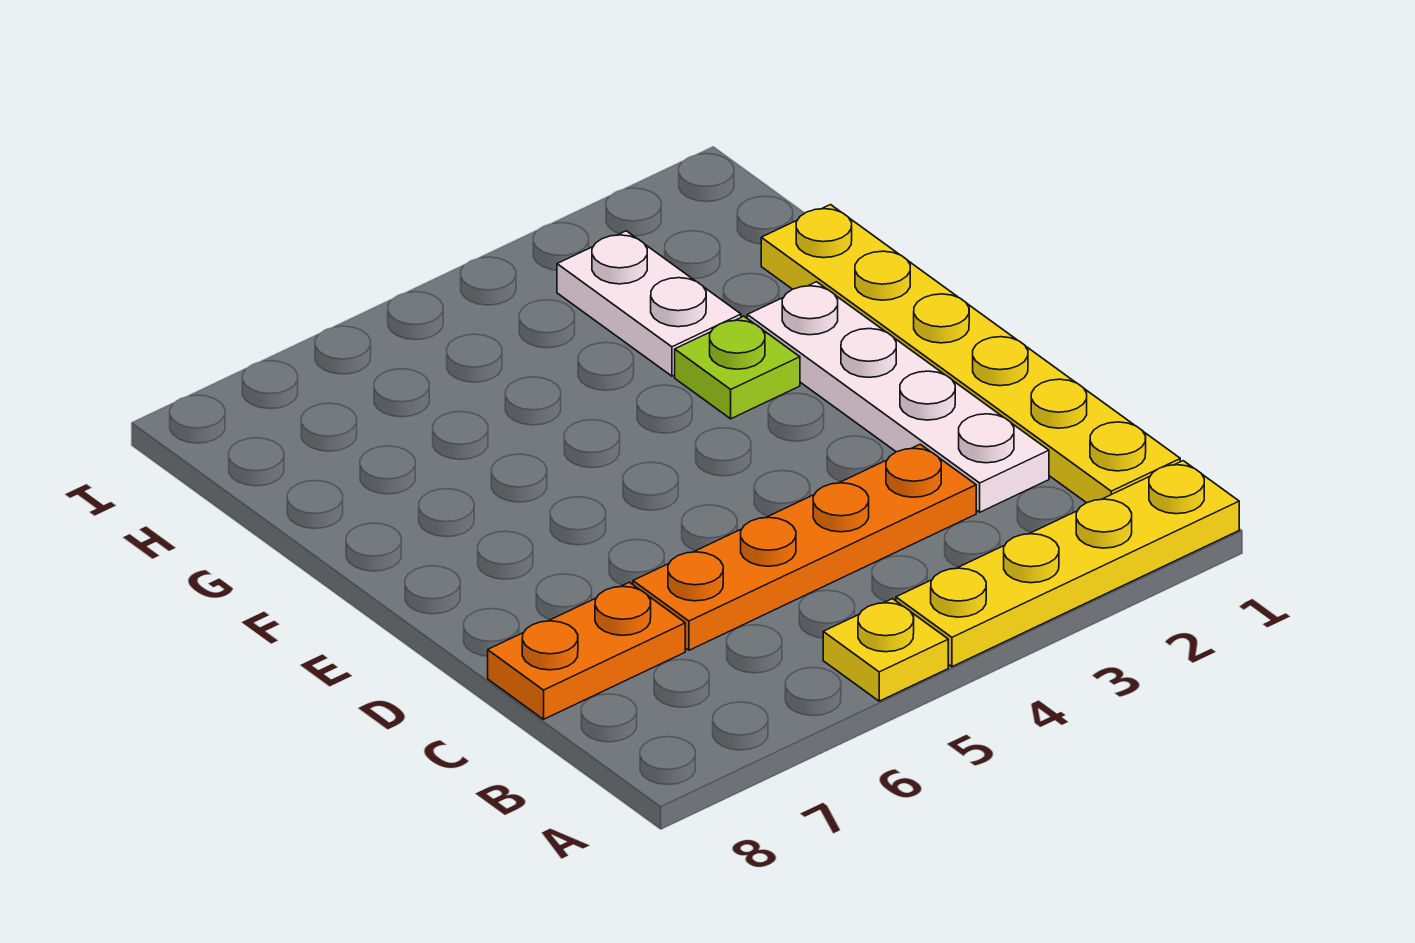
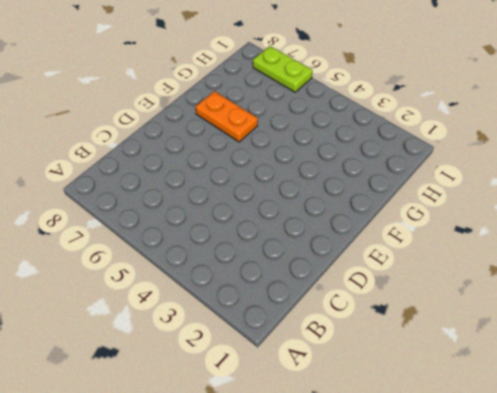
orange plate F6:F7 level 1 -> orange plate C7:C8 level 1
lime plate I6:I7 level 1 -> none
none -> yellow plate A1:A4 level 1
none -> yellow plate A5 level 1

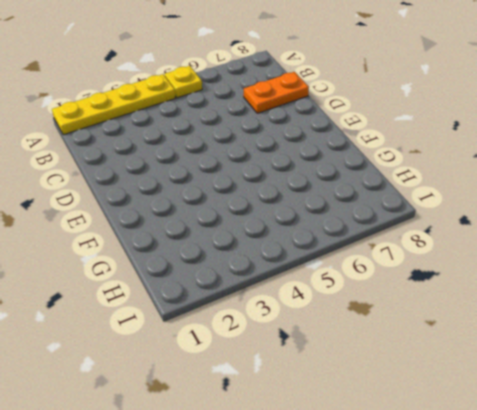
none -> yellow plate B1:G1 level 1
none -> white plate C2:F2 level 1

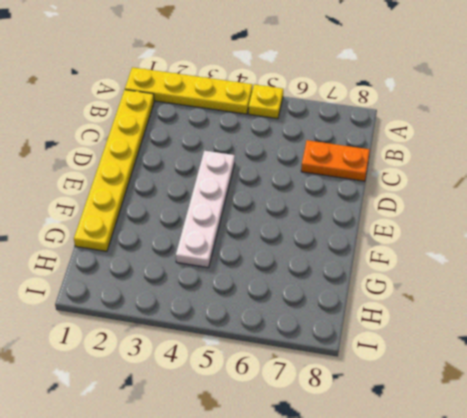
white plate D4:G4 level 1 -> white plate C2:F2 level 1
none -> orange plate C3:C6 level 1
none -> lime plate F3 level 1

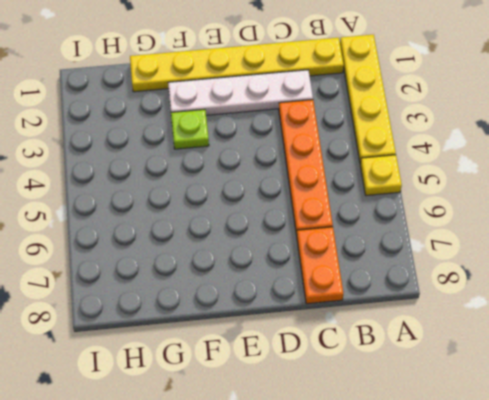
none -> white plate G3:H3 level 1

